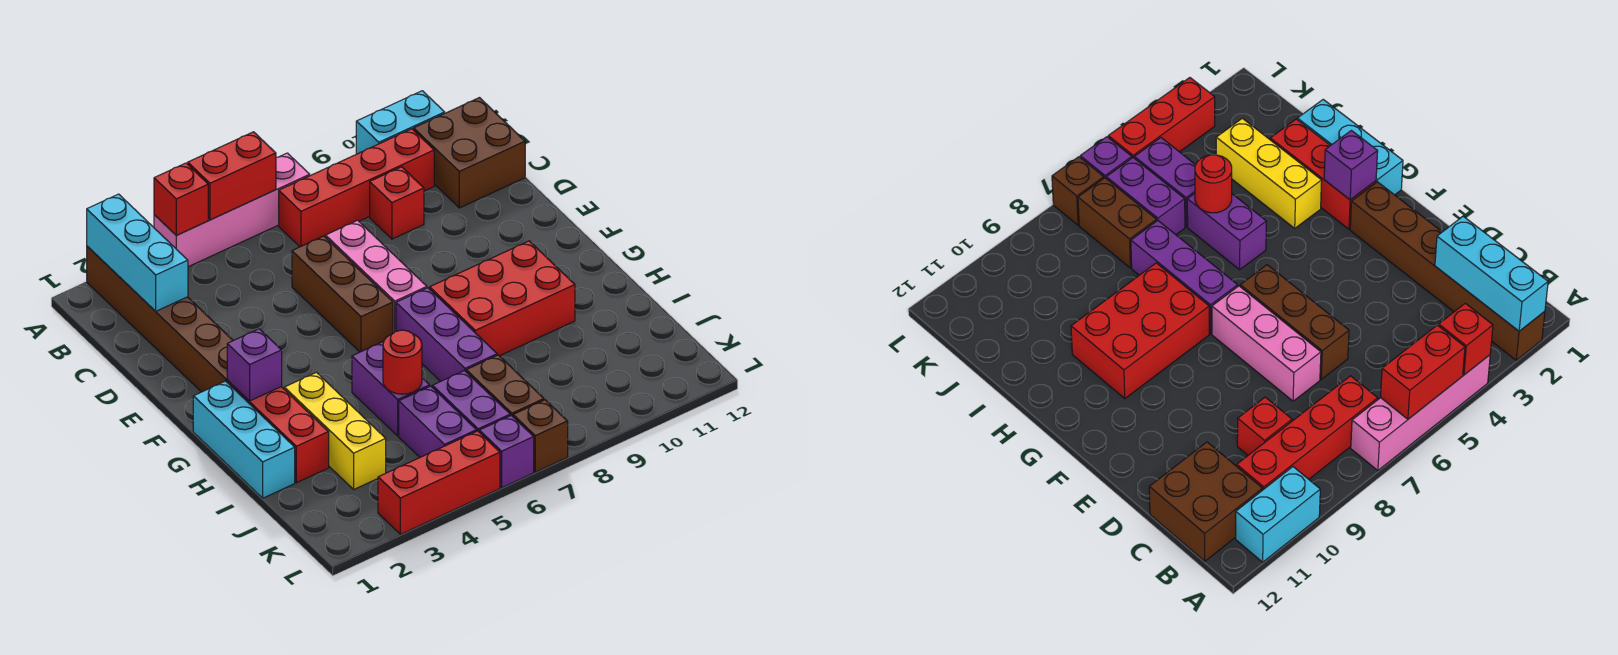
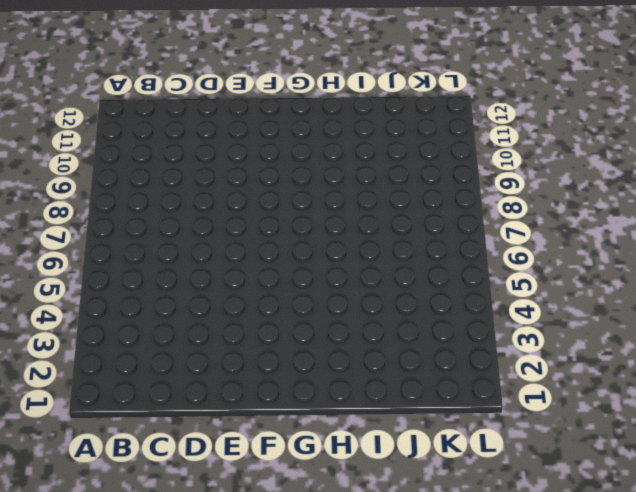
none -> brown brick A2:F2 level 1
none -> pink brick A4:A7 level 1
none -> cyan brick A10:A11 level 1

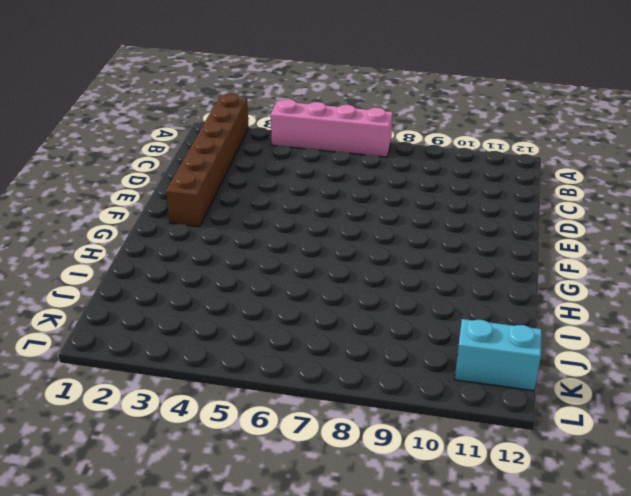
cyan brick K11:K12 level 1 -> cyan brick A10:A11 level 1
none -> red brick B7:B10 level 1
none -> brown brick B11:C12 level 1
none -> red brick C9 level 1

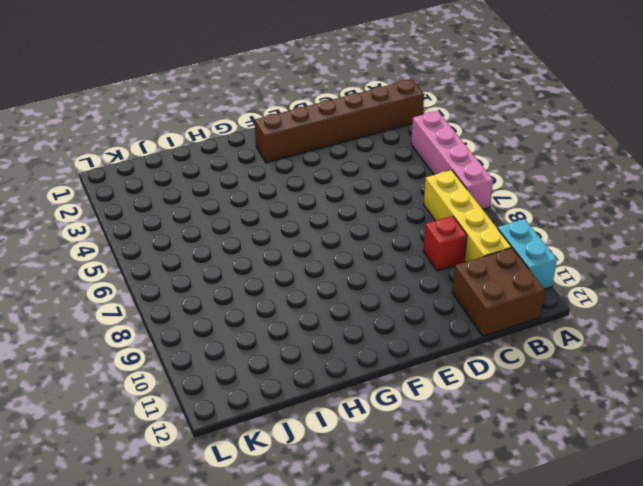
yellow brick B7:B10 level 1 -> red brick B7:B10 level 1
none -> brown brick D6:F6 level 1
none -> pink brick D7:F7 level 1
none -> cyan brick G1:I1 level 1

